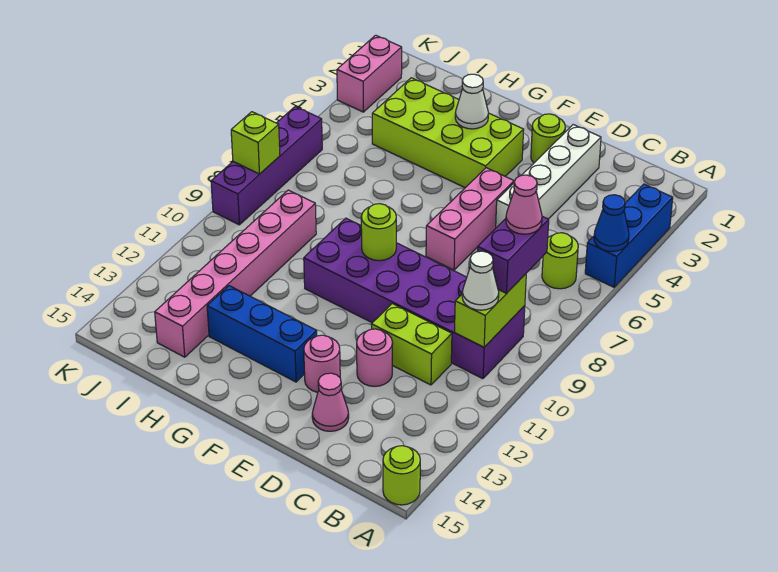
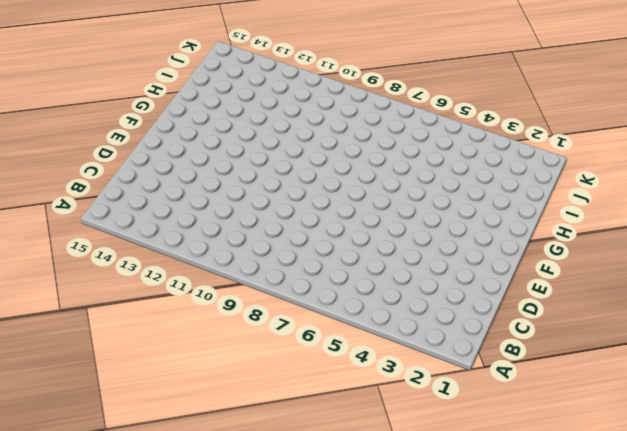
none -> blue brick A3:A5 level 1
none -> lime round brick A15 level 1
none -> lime round brick B6 level 1

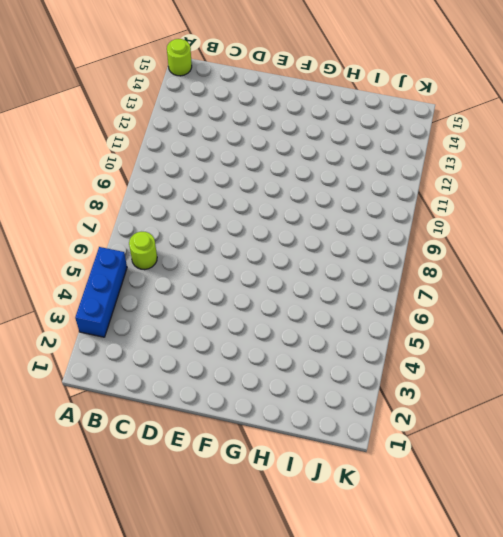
none -> purple brick B9:G10 level 1
none -> lime brick C11:D11 level 1
none -> white brick D2:D5 level 1

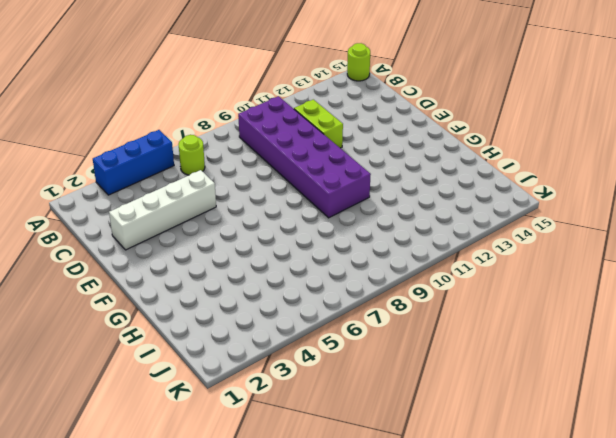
none -> pink round brick D12 level 1
none -> pink cone D14 level 1
none -> lime round brick E2 level 1

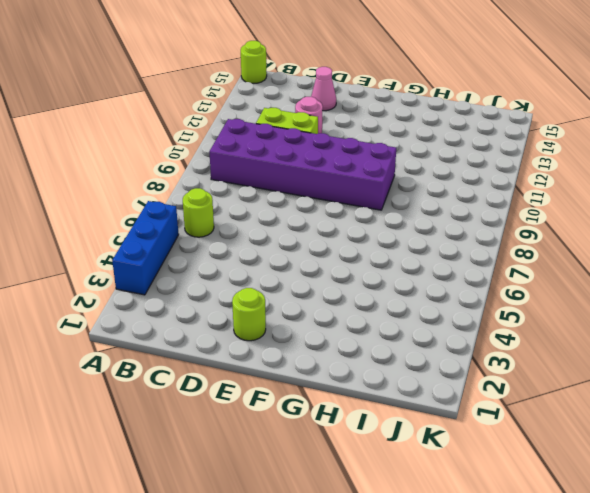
none -> white brick D2:D5 level 1
none -> pink brick E5:E7 level 1
none -> pink round brick E13 level 1

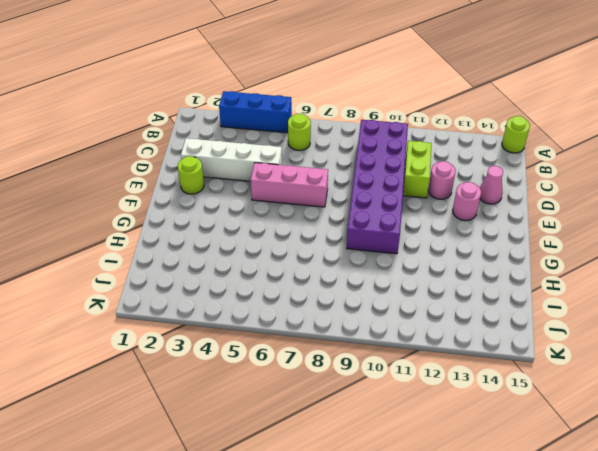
none -> lime brick F3:I4 level 1
none -> blue brick F13:H13 level 1
none -> pink brick I9:I14 level 1

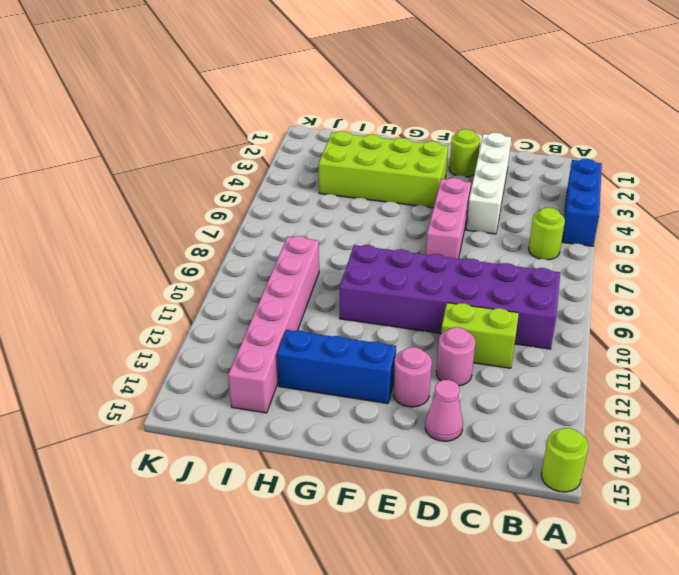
none -> pink brick K2:K3 level 1
none -> purple brick K6:K9 level 1
none -> blue cone A5 level 2

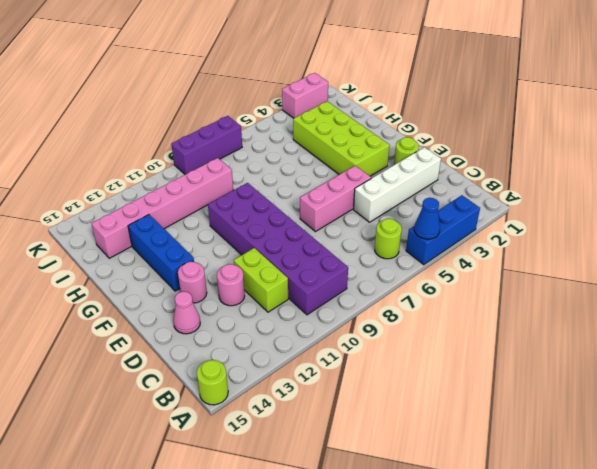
purple brick K7:K9 level 1 -> purple brick K6:K9 level 1
none -> lime brick B9:B10 level 2
none -> lime round brick F9 level 2
none -> white cone G3 level 2

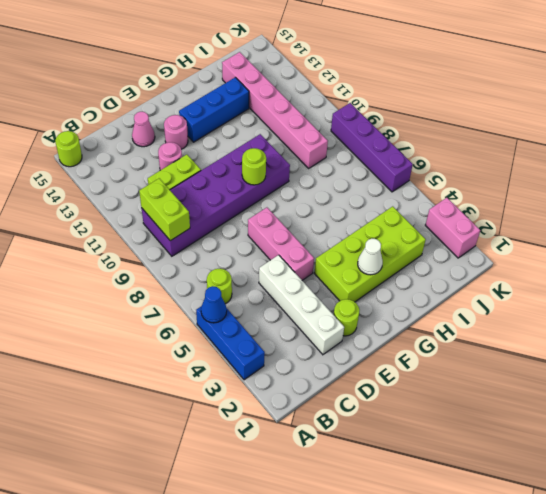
none -> lime brick K8 level 2
none -> purple brick B8:B9 level 3
none -> white cone B10 level 3

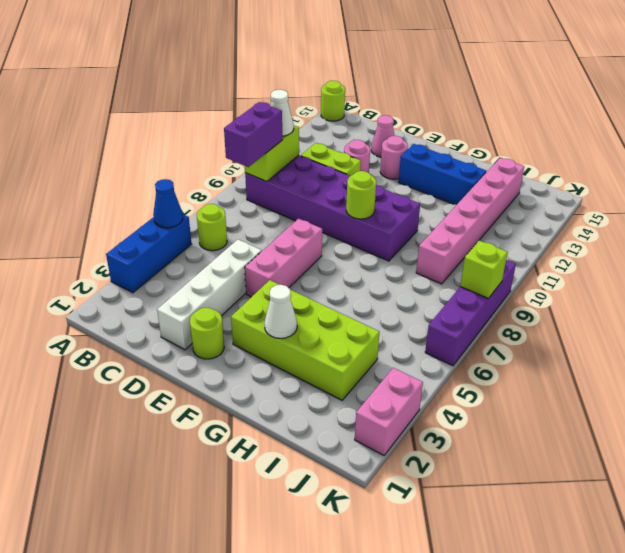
none -> pink cone B8 level 4

